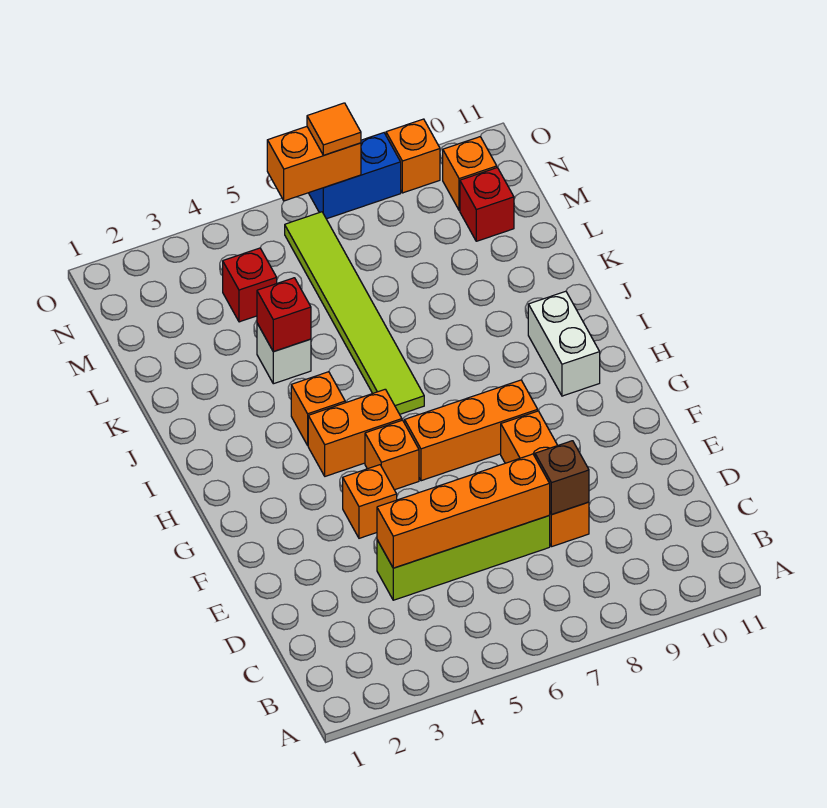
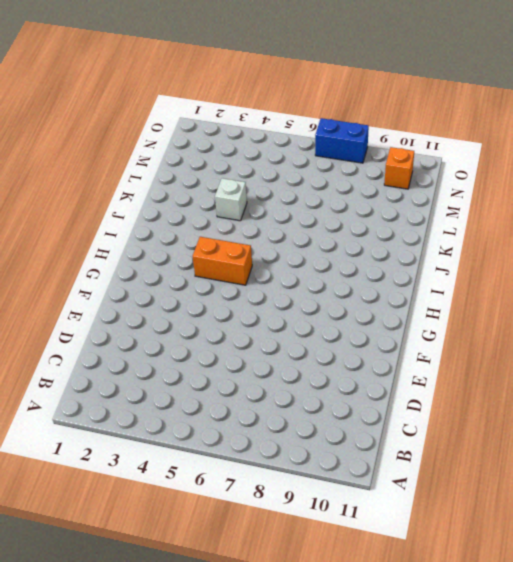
none -> lime brick D4:D7 level 1
none -> orange brick D8:F8 level 1
none -> orange brick F4 level 1

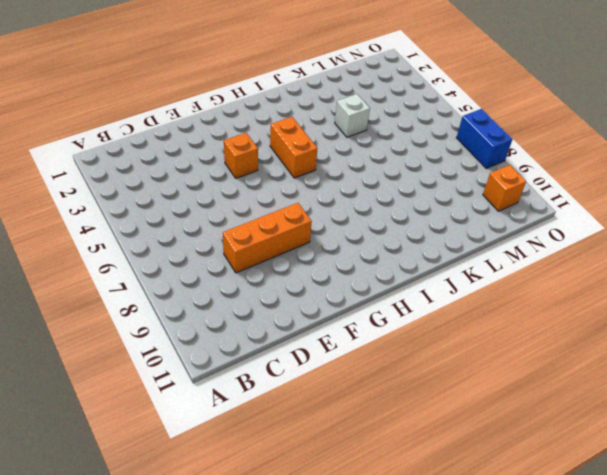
none -> lime brick D4:D7 level 1
none -> orange brick G5 level 1
none -> orange brick G6:G8 level 1

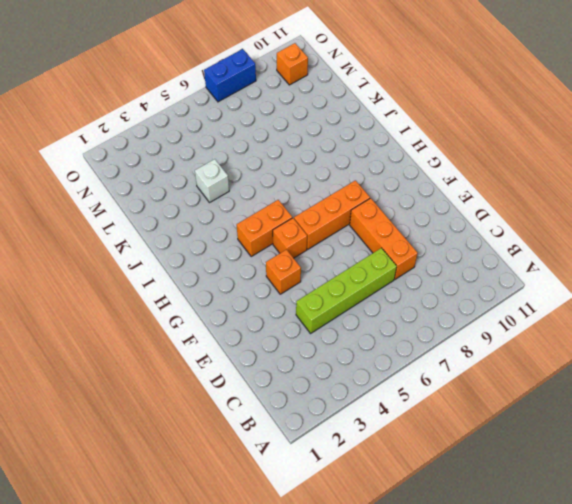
none -> white brick H10:I10 level 1
none -> orange brick I4 level 1
none -> lime tile I6:N6 level 1

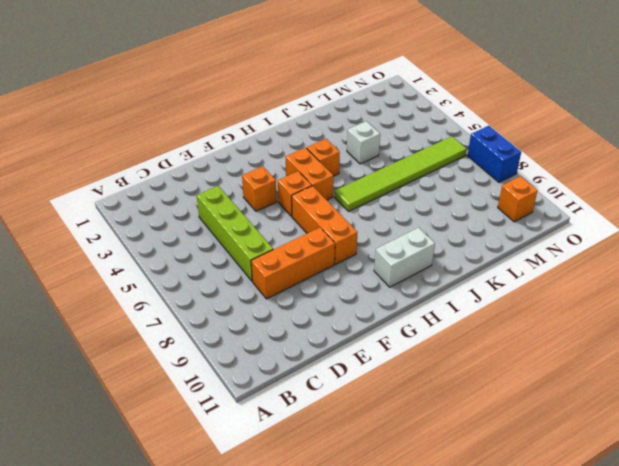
none -> red brick M4 level 1
none -> red brick M10 level 1
none -> orange brick O9 level 1

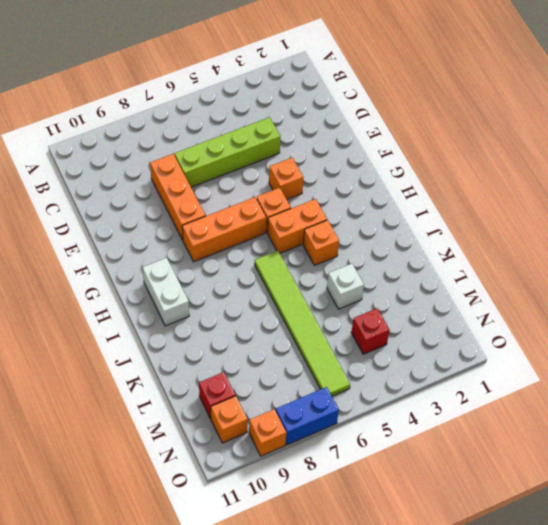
none -> orange brick D4:D7 level 2
none -> brown brick D8 level 2
none -> red brick K4 level 2

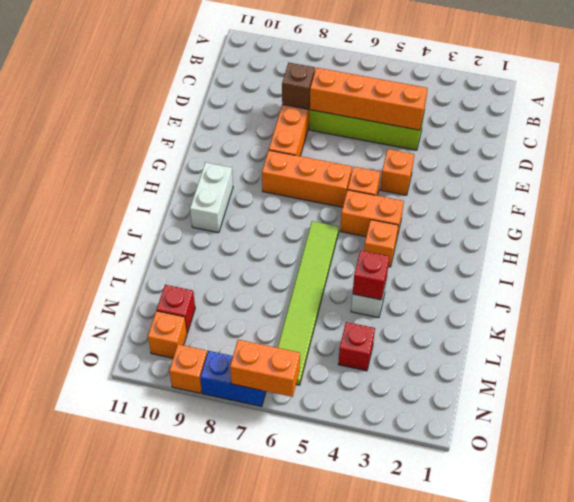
none -> orange tile O7 level 3

